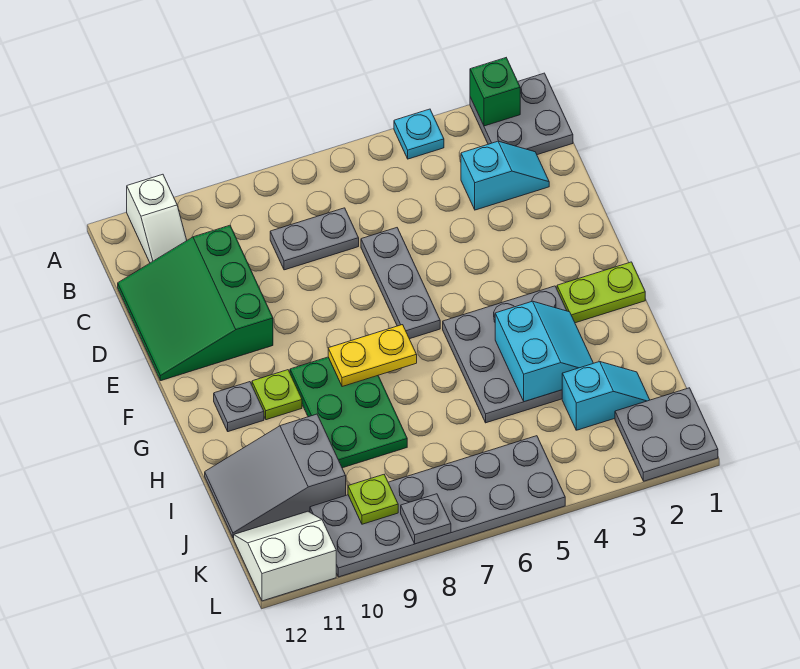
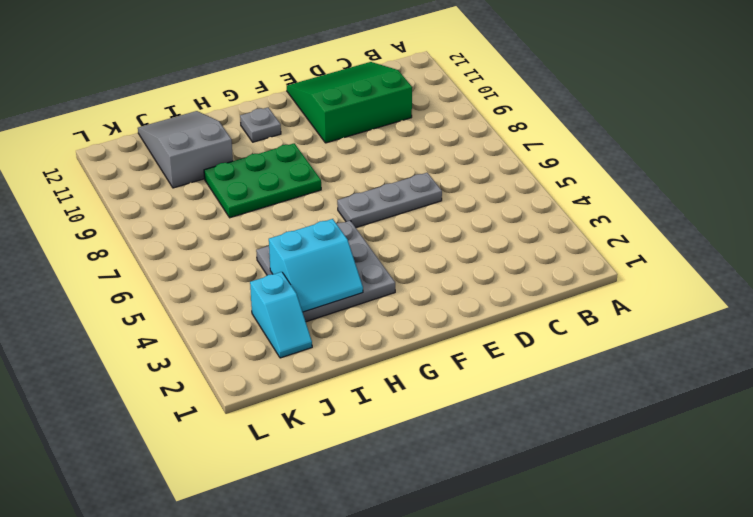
none -> grey plate A1:B2 level 1
none -> cyan plate A4 level 1
none -> white slope A11:B11 level 1 top A

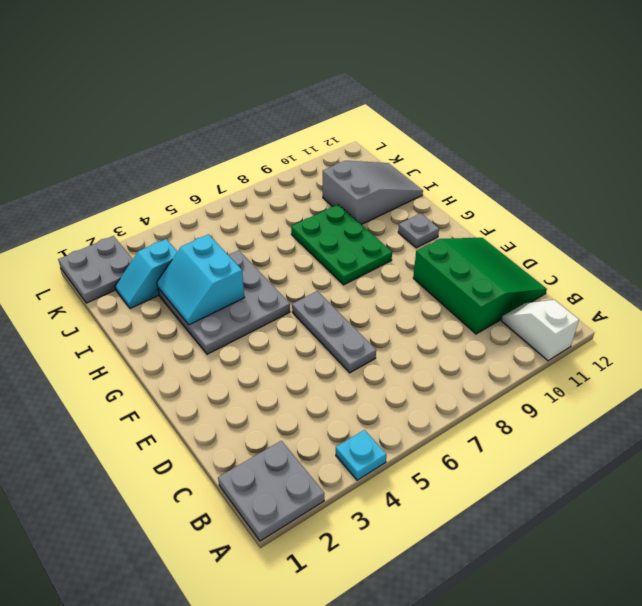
none -> cyan slope C2:C3 level 1 top 3
none -> grey plate C7:C8 level 1
none -> lime plate G1:G2 level 1

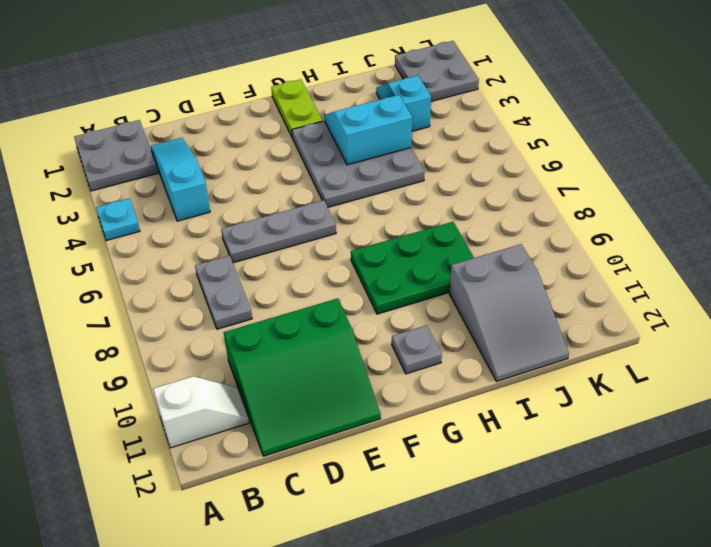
cyan slope C2:C4 level 1 top 4 -> cyan slope C2:C3 level 1 top 3
none -> lime plate G10 level 1
none -> grey plate K5:L10 level 1
none -> white slope K11:L12 level 1 top L

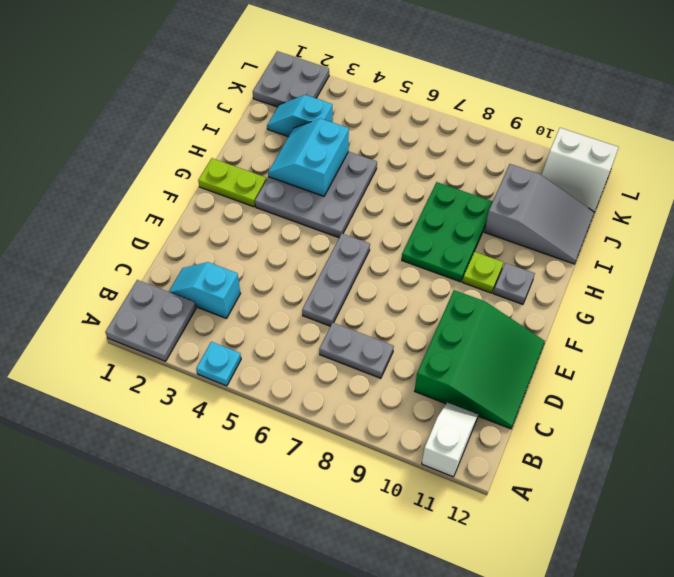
none -> grey plate K5:L10 level 1
none -> green brick A2 level 2
none -> yellow plate G7:G8 level 2

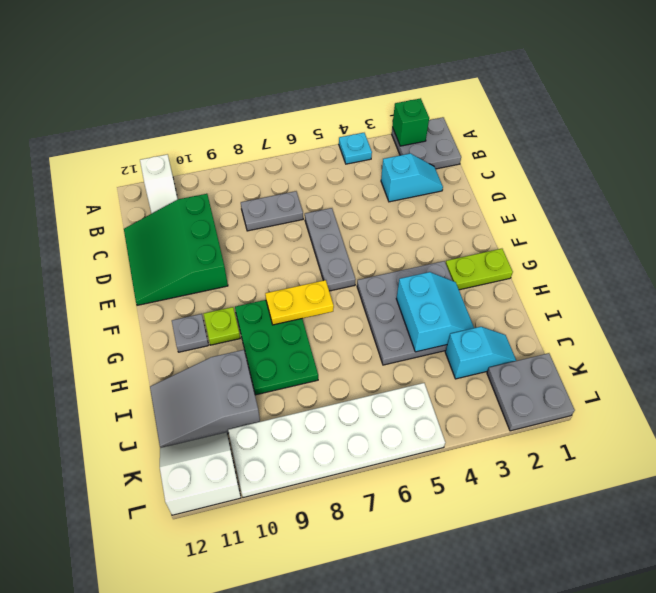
white plate K5:L10 level 1 -> grey plate K5:L10 level 1
none -> lime plate K9 level 2
none -> grey plate L8 level 2

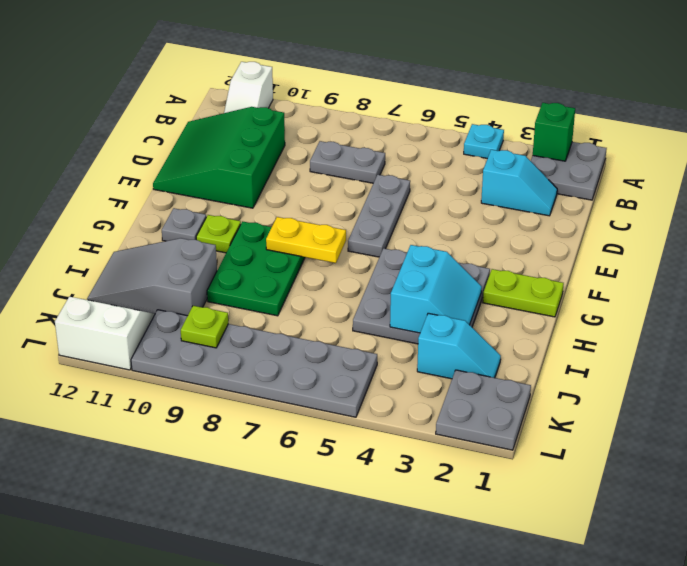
none -> grey plate L8 level 2

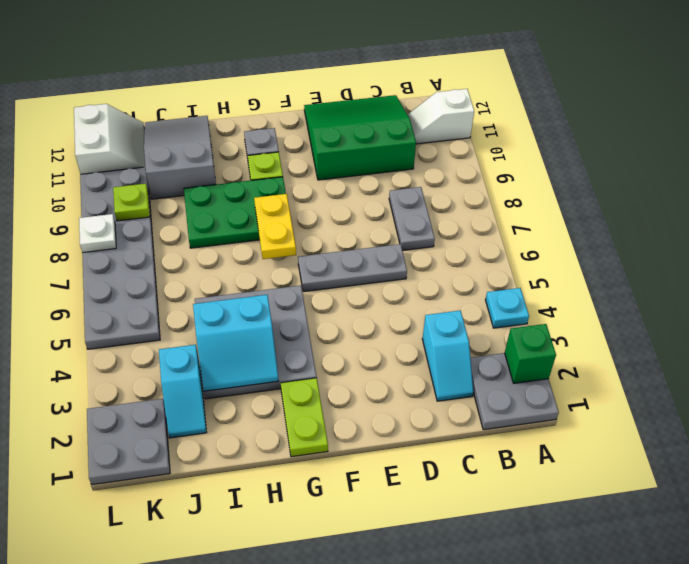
white plate L8 level 2 -> grey plate L8 level 2

